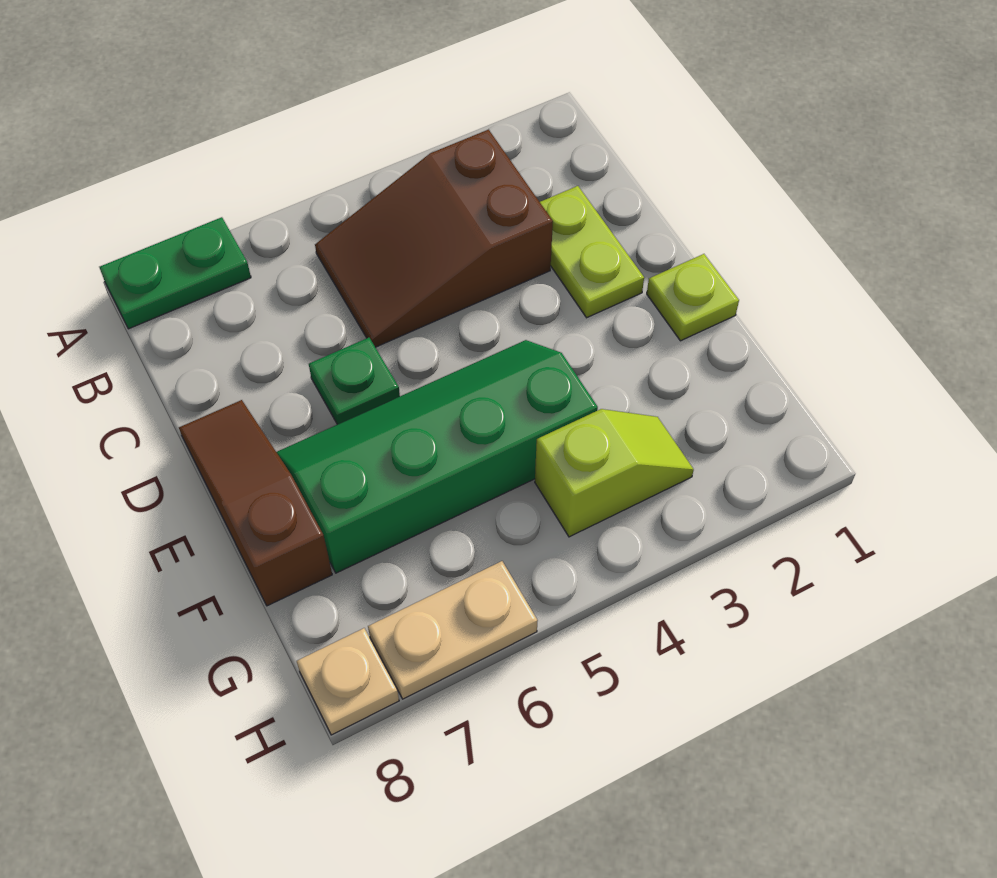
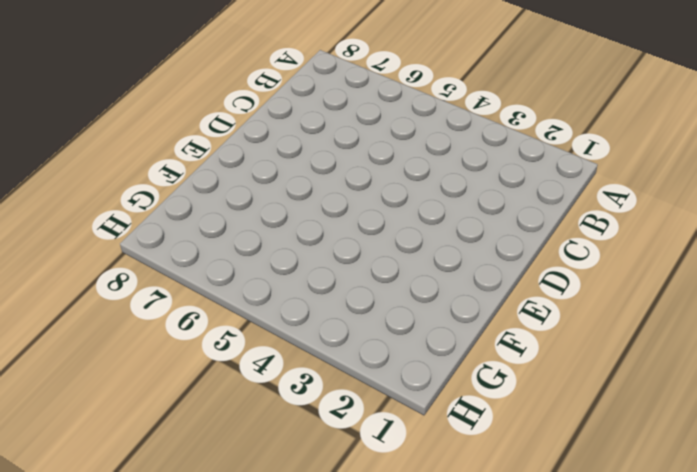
none -> green plate A7:A8 level 1
none -> brown slope B3:C5 level 1 top 3

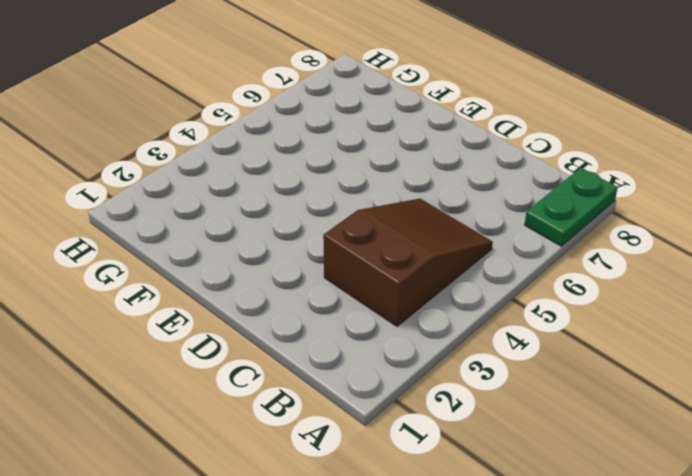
none -> lime plate C2:D2 level 1
none -> green plate D6 level 1

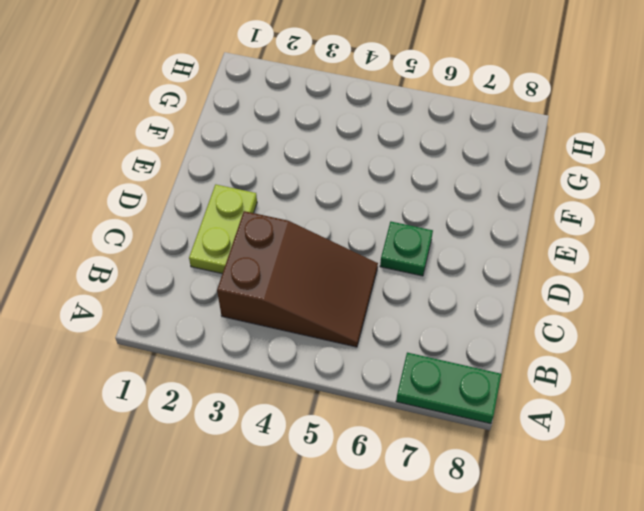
none -> brown slope D8:F8 level 1 top F
none -> lime plate E1 level 1

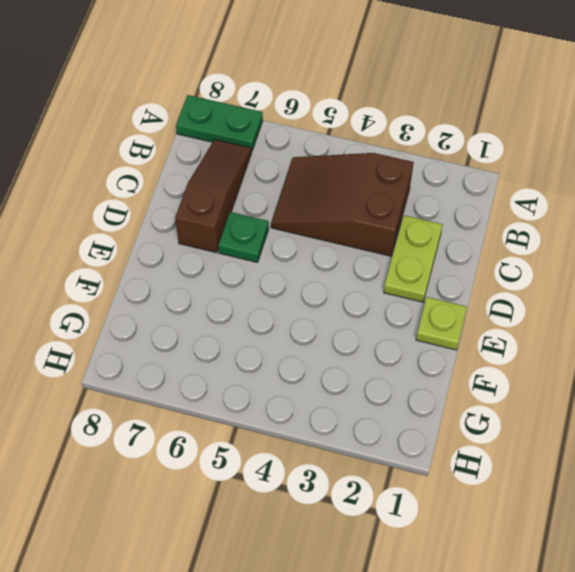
brown slope B7:D7 level 1 top D -> brown slope D8:F8 level 1 top F
none -> green slope E4:F7 level 1 top F
none -> lime slope G3:G4 level 1 top 4

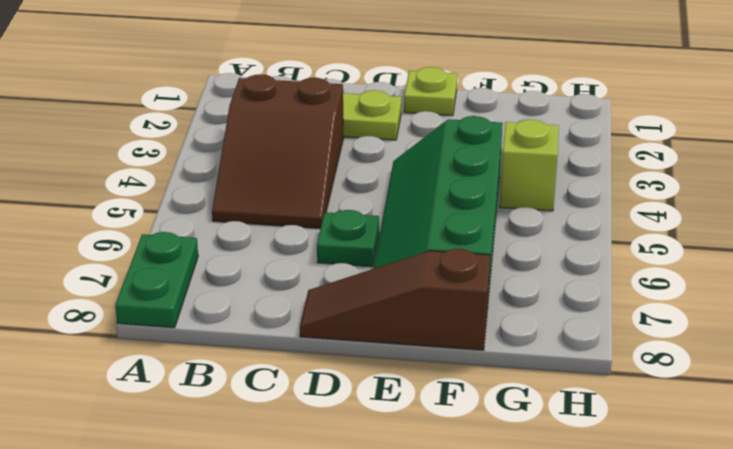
none -> tan plate H6:H7 level 1
none -> tan plate H8 level 1

